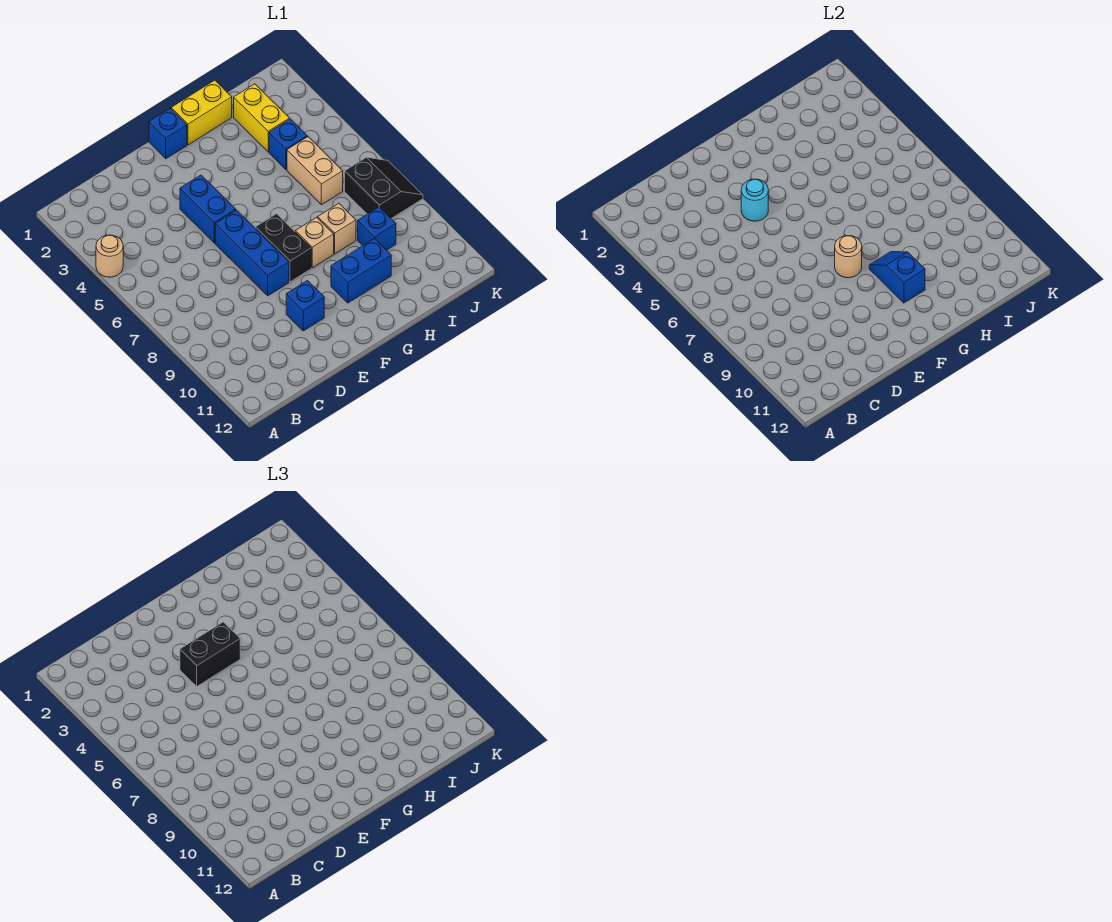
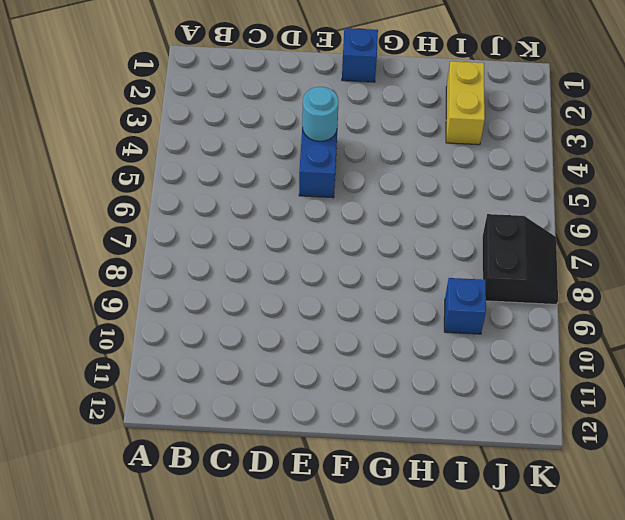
none -> tan round brick A4 level 1
none -> blue brick E6:E8 level 1
none -> blue brick E10 level 1

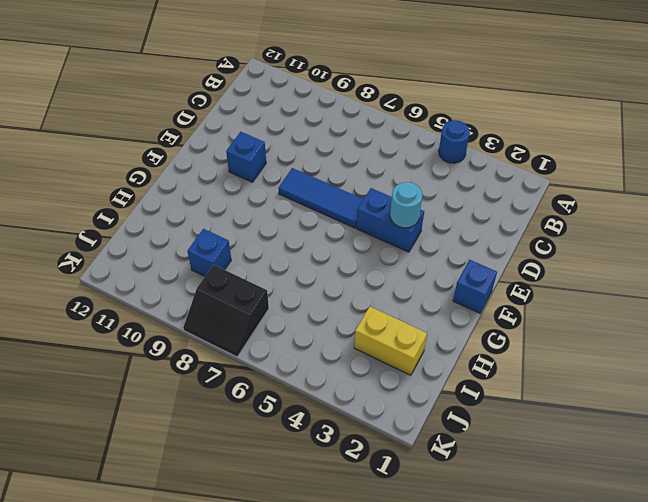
blue round brick A4 level 1 -> tan round brick A4 level 1
blue tile E6:E8 level 1 -> blue brick E6:E8 level 1
none -> black brick F7:F8 level 1
none -> yellow brick G1:H1 level 1
none -> tan brick G8 level 1

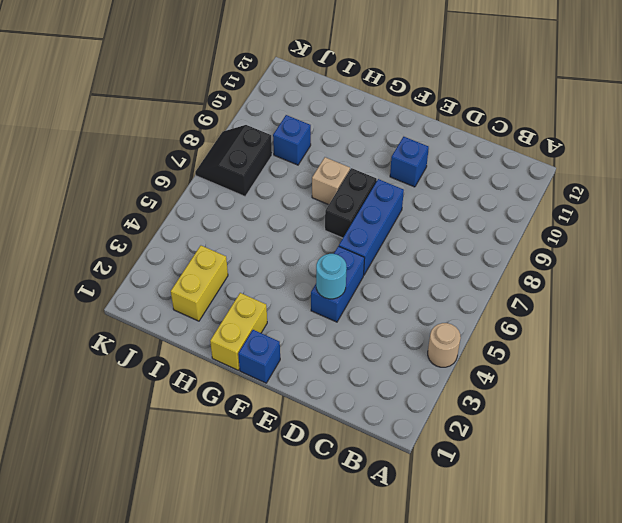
yellow brick G1:G2 level 1 -> yellow brick G1:H1 level 1
none -> blue brick G10:H10 level 1
none -> tan brick H8 level 1
none -> blue brick I4 level 1

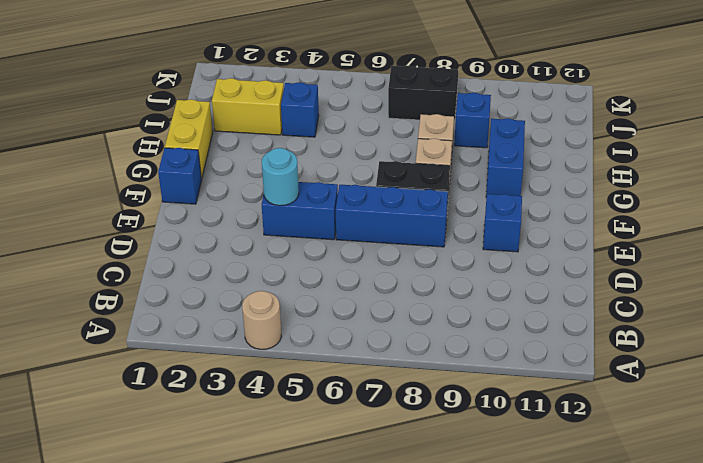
none -> tan brick I5:I6 level 1
none -> tan round brick F8 level 2
none -> blue slope G9:G10 level 2 top 10

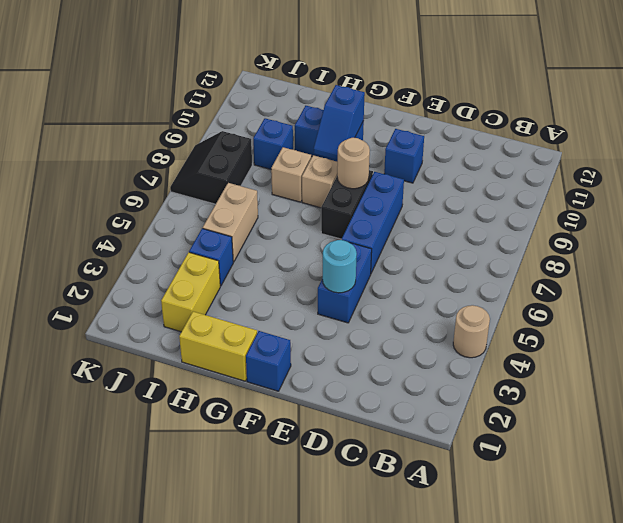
none -> black brick E4:F4 level 3

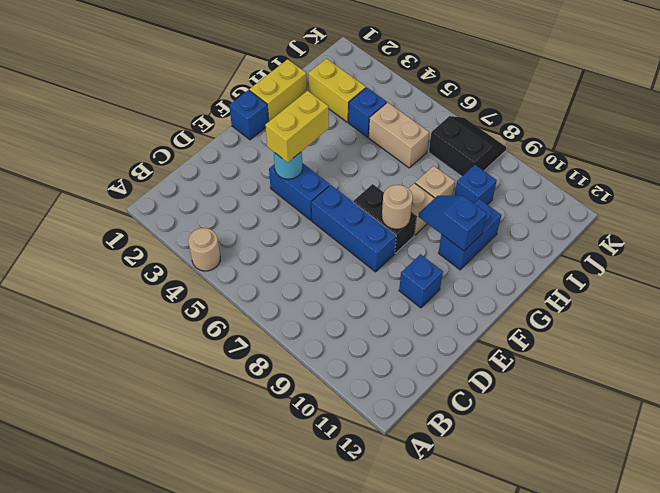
yellow brick E4:F4 level 3 -> black brick E4:F4 level 3

